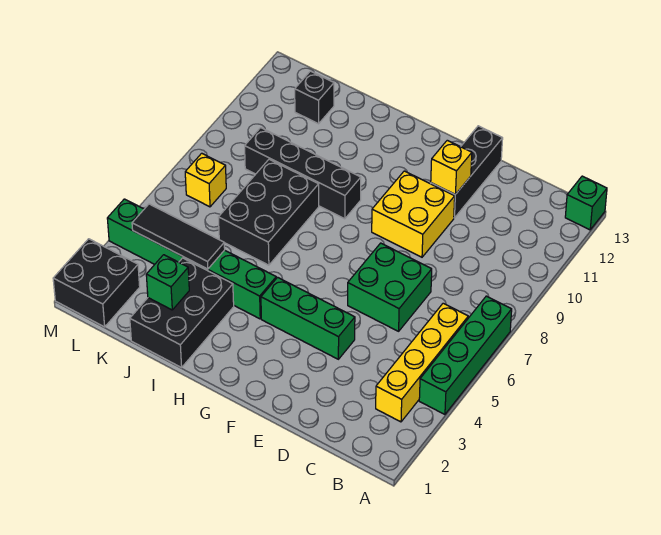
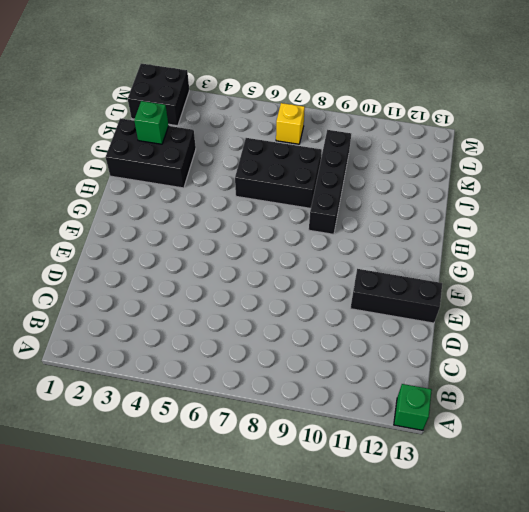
none -> green brick A4:A7 level 1
none -> yellow brick B3:B6 level 1
none -> green brick D6:E7 level 1

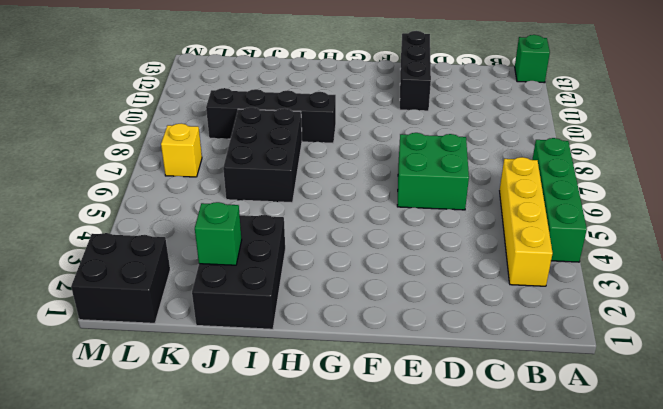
none -> green brick E4:G4 level 1
none -> yellow brick E9:F10 level 1
none -> green brick H4:M4 level 1

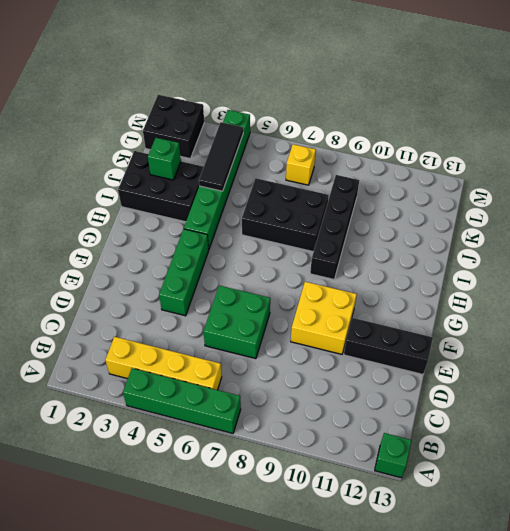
none -> black brick K12 level 1
none -> yellow brick E11 level 2

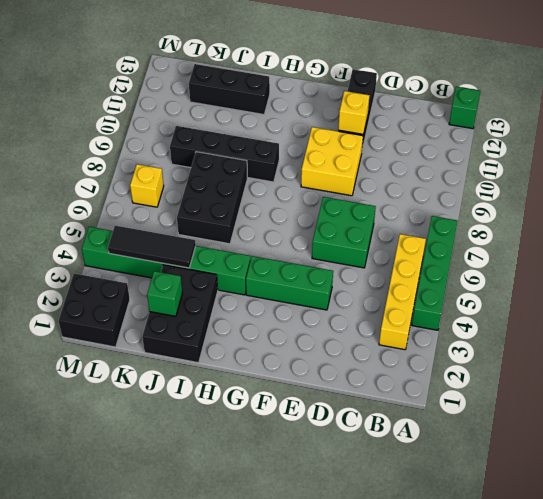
black brick I12:K12 level 1 -> black brick K12 level 1

